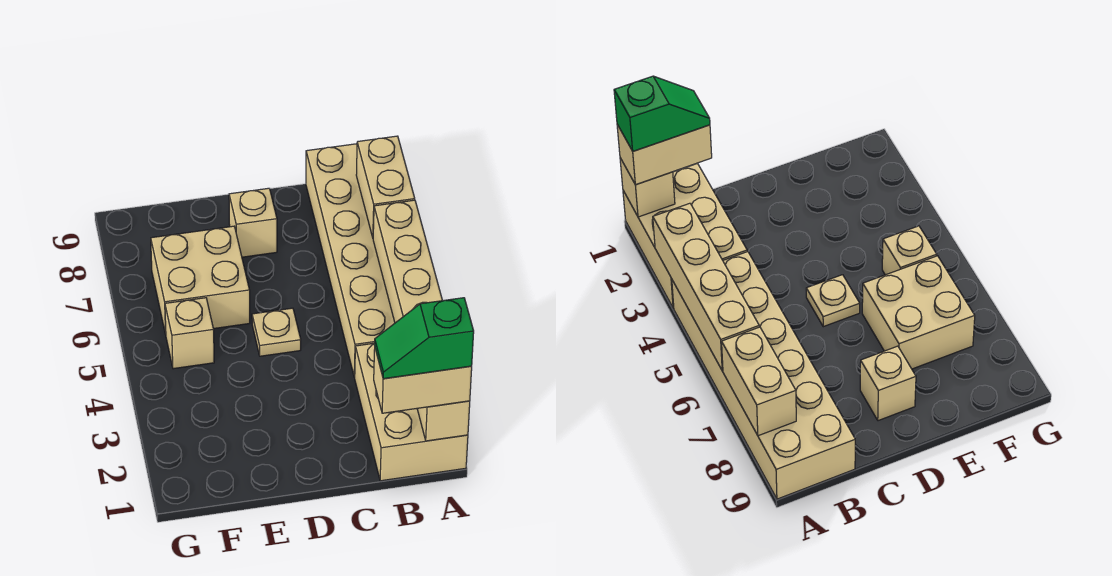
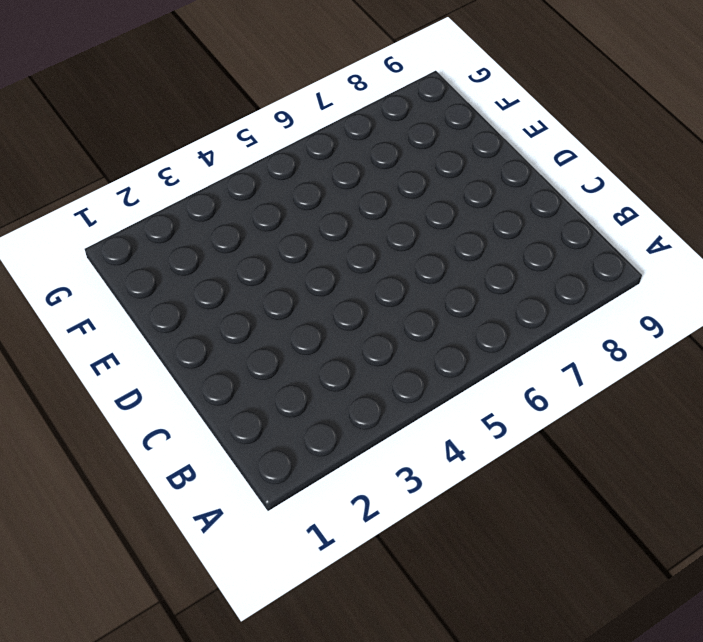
none -> tan brick A1:B3 level 1
none -> tan brick A4:B9 level 1

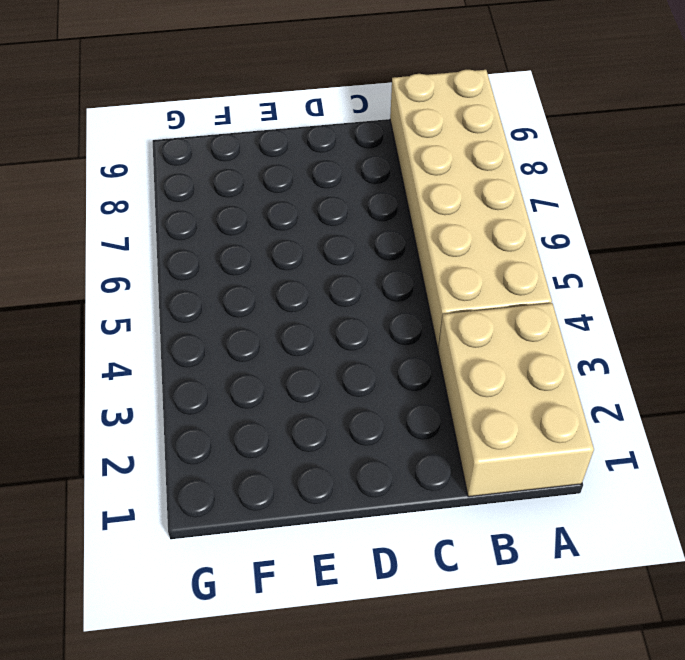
none -> tan plate D5 level 1
none -> tan brick D8 level 1

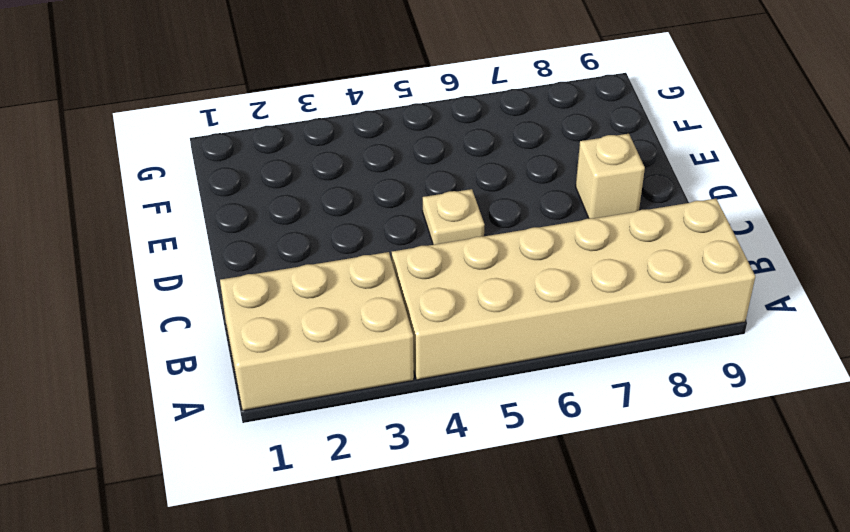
none -> tan brick E6:F7 level 1
none -> tan brick F5 level 1

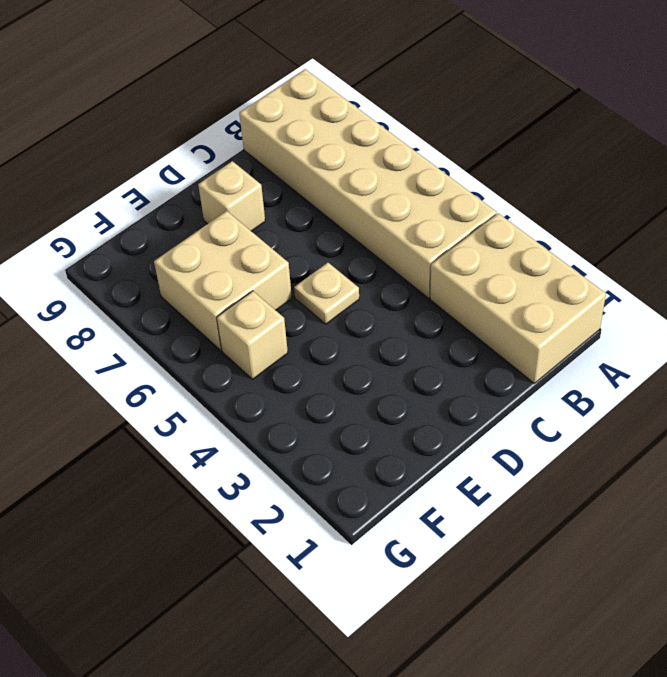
none -> tan brick A1 level 2
none -> tan brick A3:A6 level 2

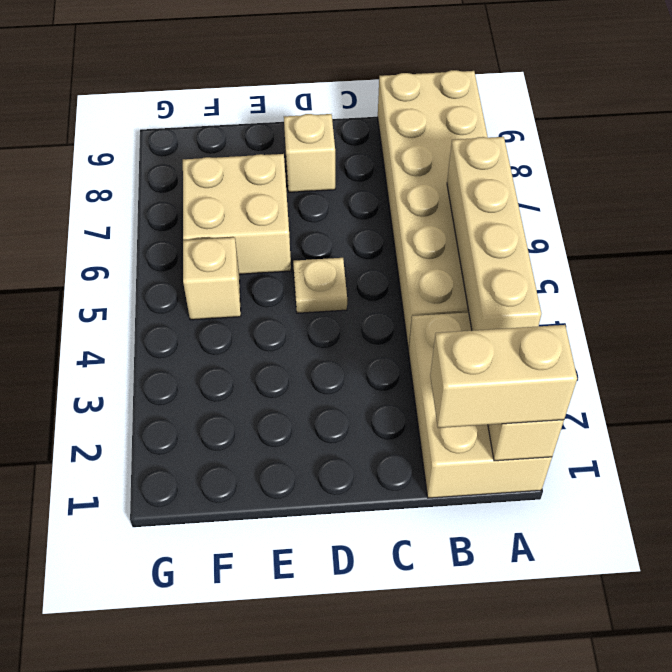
none -> tan brick A7:A8 level 2
none -> green slope A1:B1 level 4 top A

